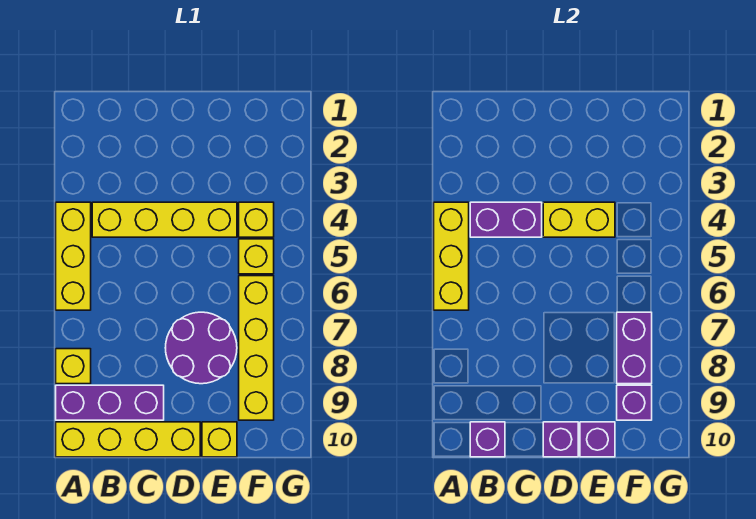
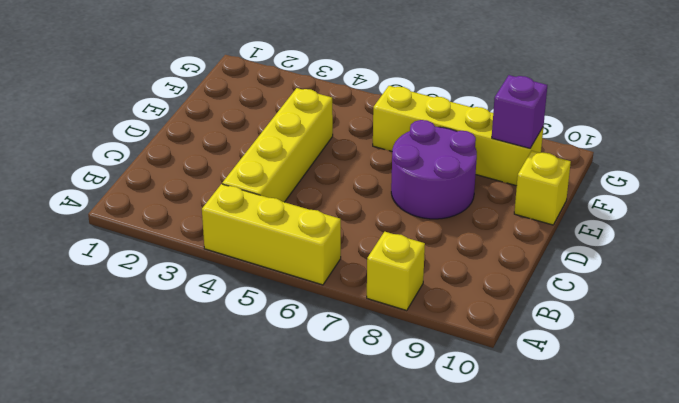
none -> purple brick A9:C9 level 1
none -> yellow brick A10:D10 level 1
none -> yellow brick F4 level 1

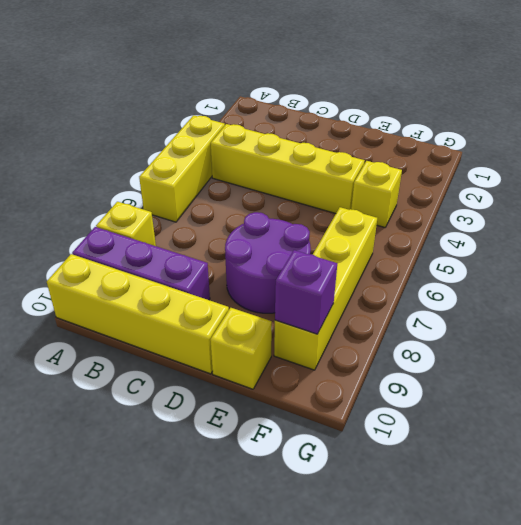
none -> yellow brick F5 level 1
none -> yellow brick A4:A6 level 2
none -> purple brick B4:C4 level 2

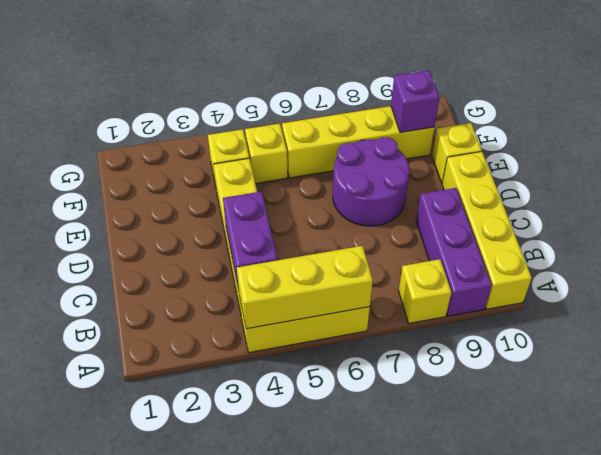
none -> purple brick B10 level 2
none -> yellow brick D4:E4 level 2
none -> purple brick D10 level 2

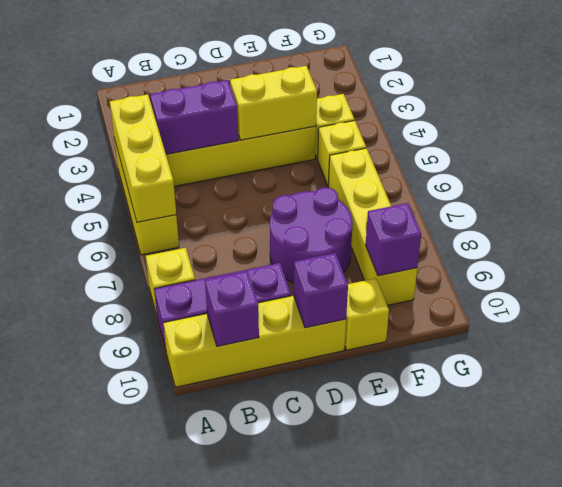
none -> purple brick E10 level 2
none -> purple brick F7:F8 level 2

